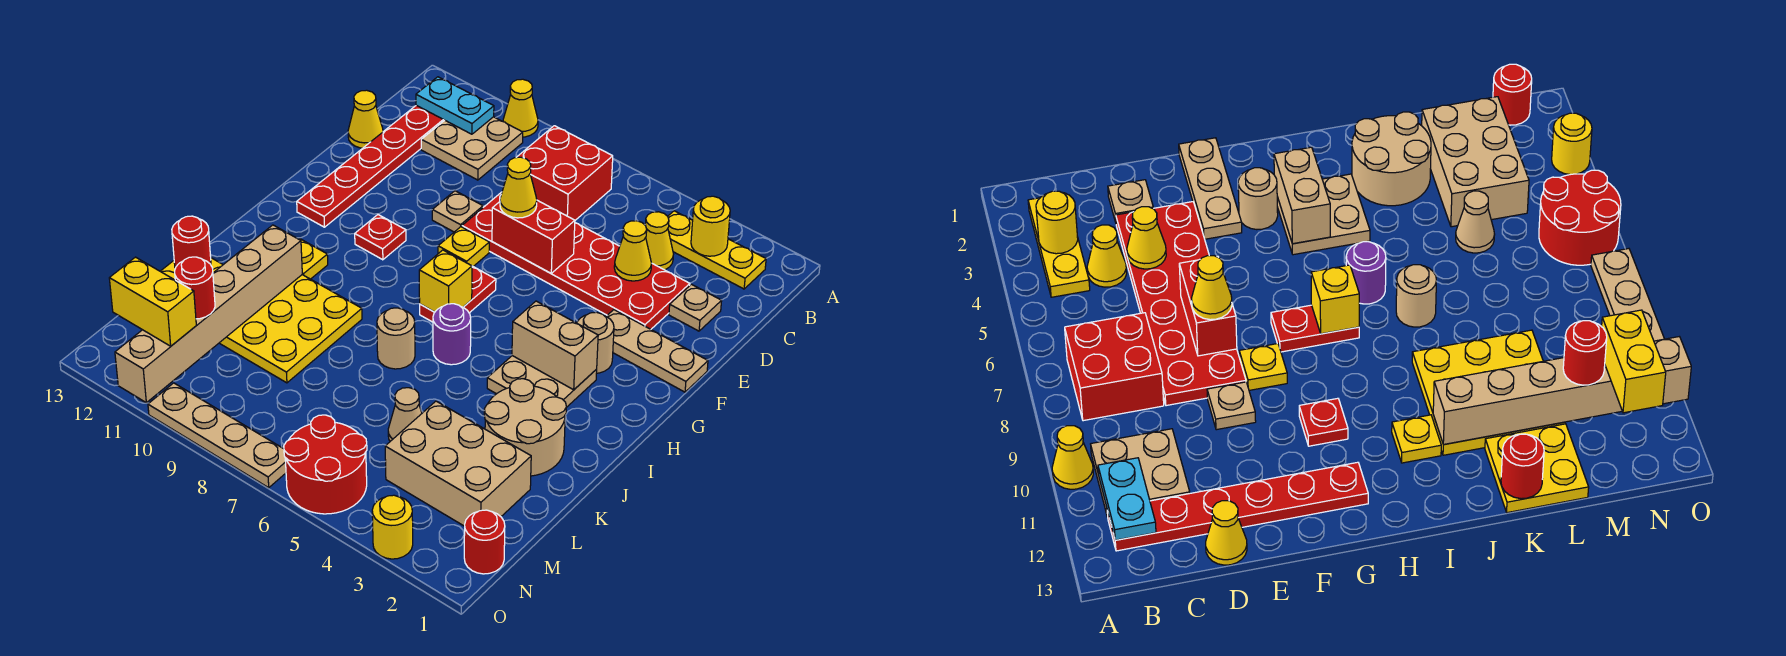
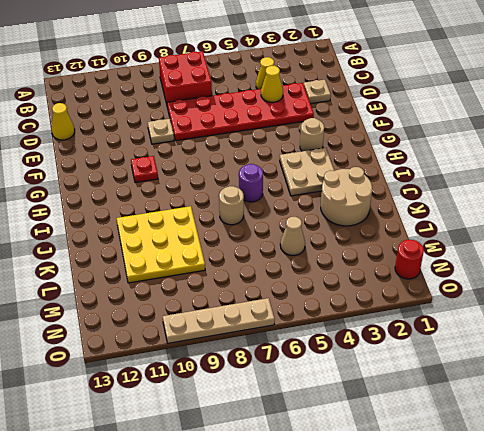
none -> yellow cone A10 level 1
none -> yellow plate B2:B4 level 1
none -> tan plate B10:C11 level 1
none -> red plate B12:G12 level 1

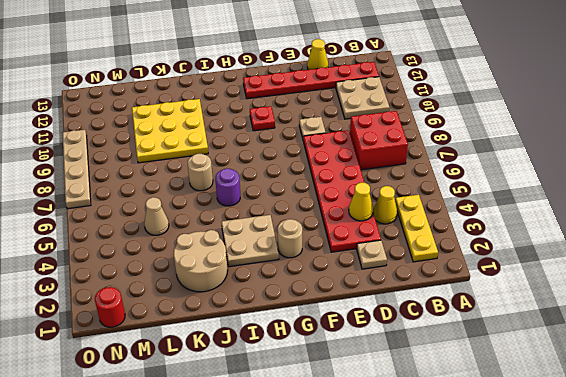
none -> yellow cone A10 level 1
none -> tan plate F1:F3 level 1
none -> yellow plate F8 level 1
none -> red plate G7:H7 level 1

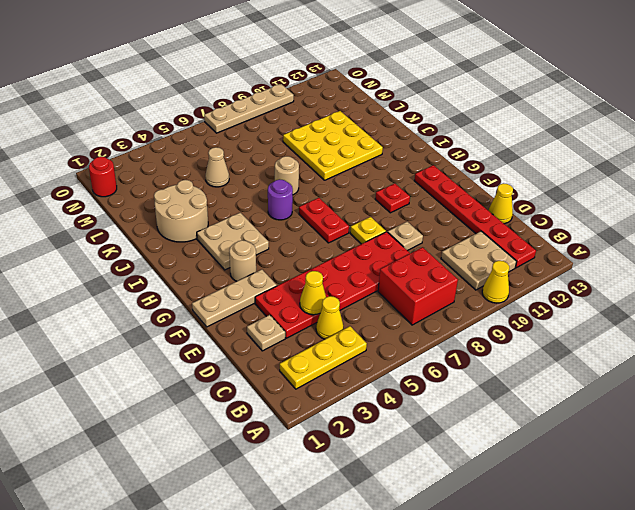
none -> yellow plate I11 level 1
none -> yellow plate K12:L13 level 1
none -> tan brick L2:M4 level 1
none -> red round brick N5:O6 level 1

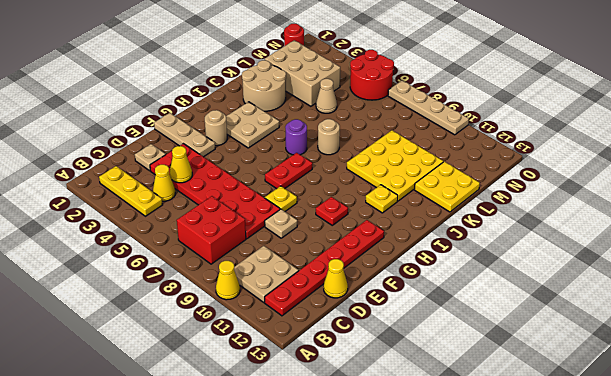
none -> yellow round brick O3 level 1
none -> yellow round brick B3 level 2
none -> cyan plate B11:B12 level 2
none -> red brick E6:E7 level 2

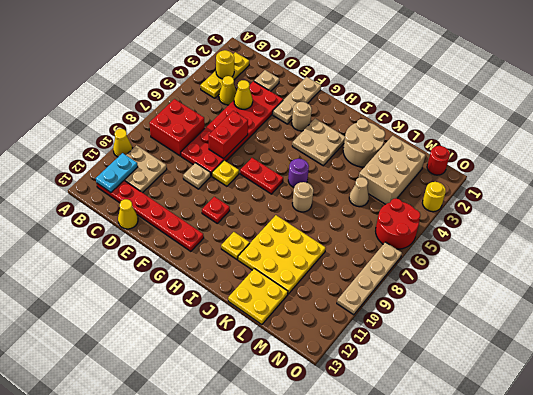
none -> tan brick H3:H4 level 2
none -> yellow brick H7 level 2
none -> tan brick J11:O11 level 2
none -> red round brick K13 level 2

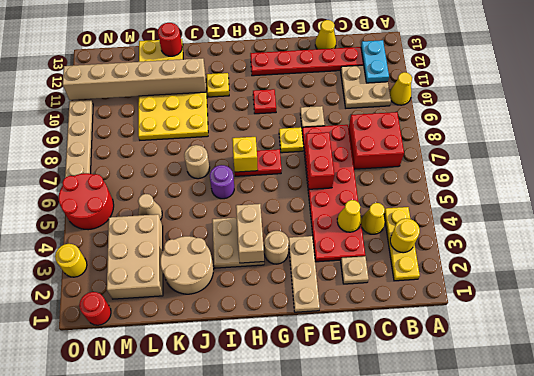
none -> yellow cone E7 level 3
none -> red round brick M11 level 3
none -> yellow brick N11:N12 level 3

